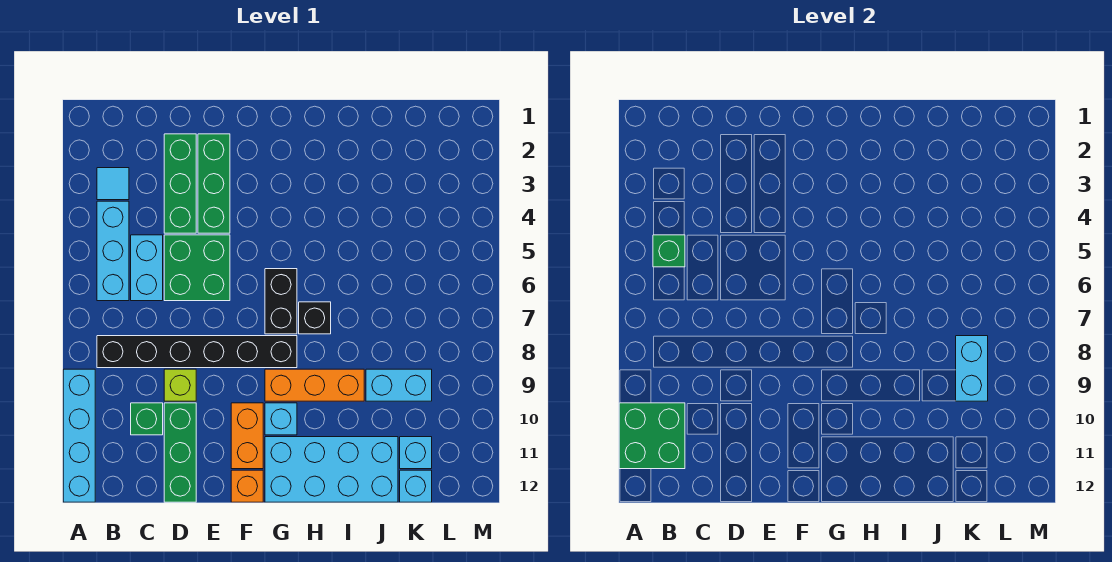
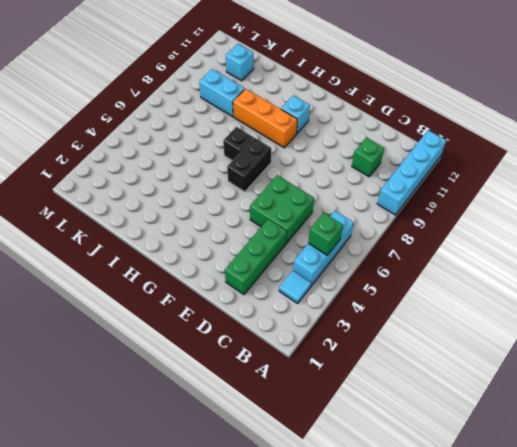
none -> black brick B8:G8 level 1
none -> cyan brick C5:C6 level 1
none -> lime brick D9 level 1

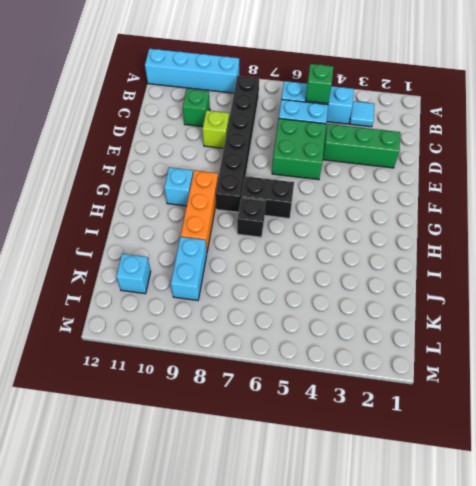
none -> green brick D10:D12 level 1
none -> green brick E2:E4 level 1
none -> orange brick F10:F11 level 1

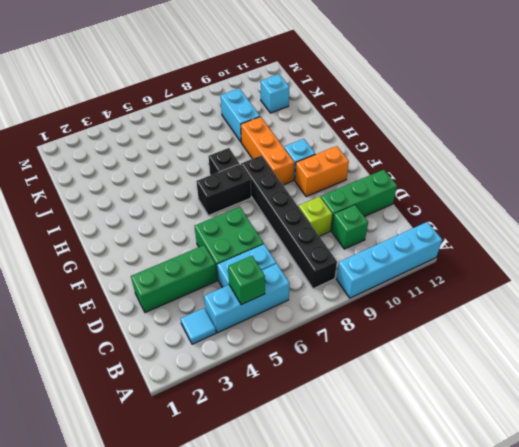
none -> green brick E2:E4 level 1
none -> orange brick F12 level 1
none -> cyan brick G11:J12 level 1

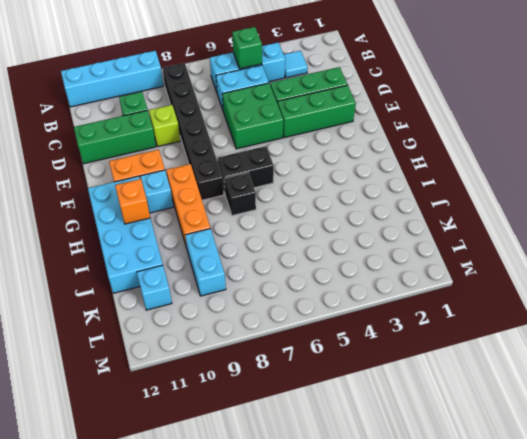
orange brick H11 level 2 -> orange brick F12 level 1
none -> cyan brick K12 level 1
none -> green brick A10:B11 level 2
none -> cyan brick K8:K9 level 2

